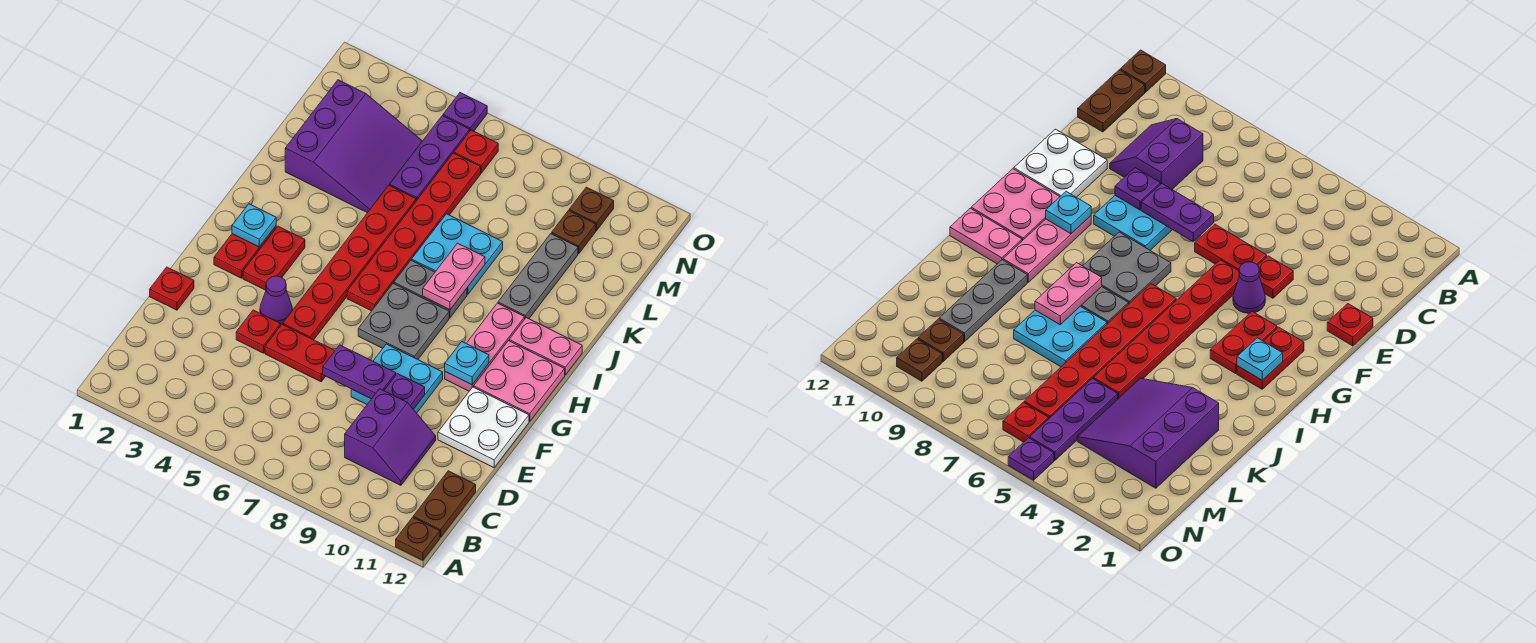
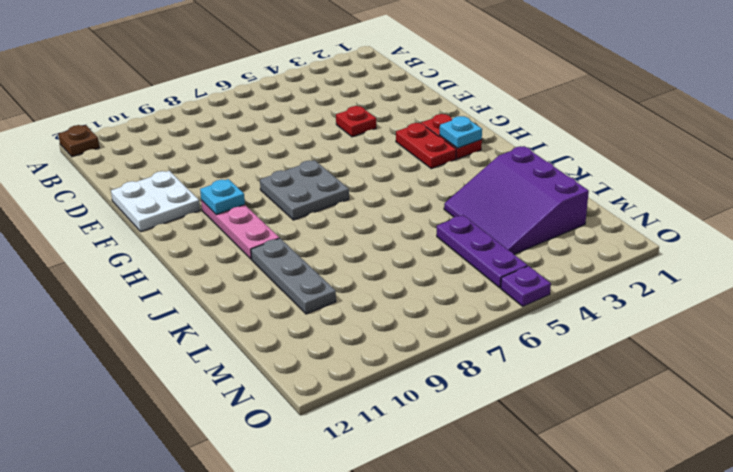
none -> brown plate B12:C12 level 1
none -> purple slope C9:D10 level 1 top 9
none -> red plate E1 level 1
none -> red plate E5:E6 level 1

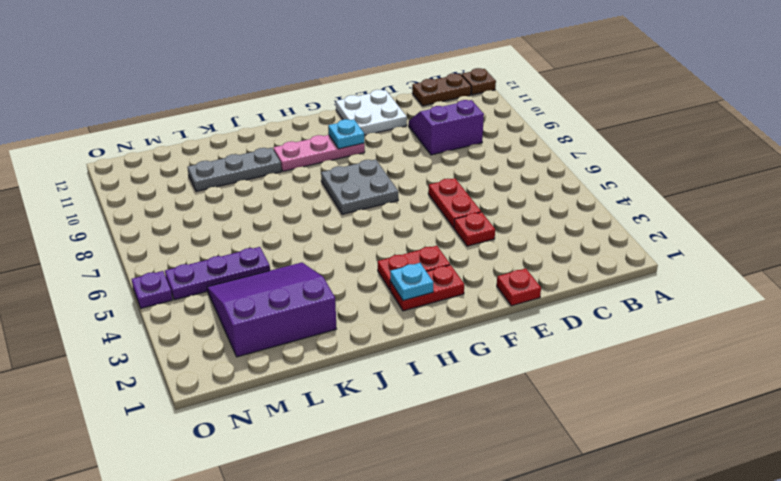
none -> cyan plate E8:F9 level 1
none -> purple cone F4 level 1
none -> red plate F5:K5 level 1
none -> pink plate G11:H12 level 1

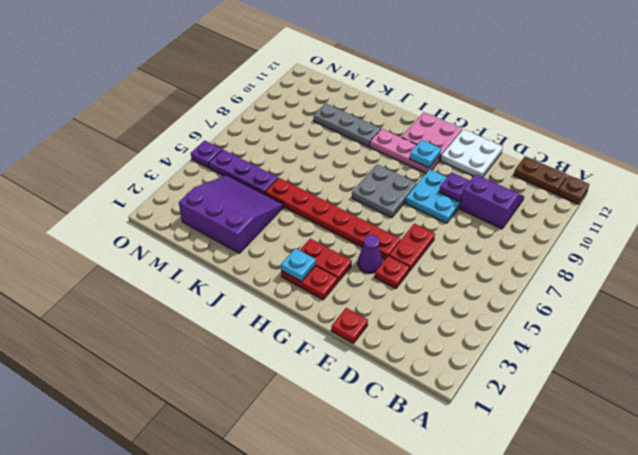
none -> red plate H6:M6 level 1
none -> grey plate I7:I8 level 1
none -> pink plate I11:I12 level 1
none -> cyan plate J7:K8 level 1

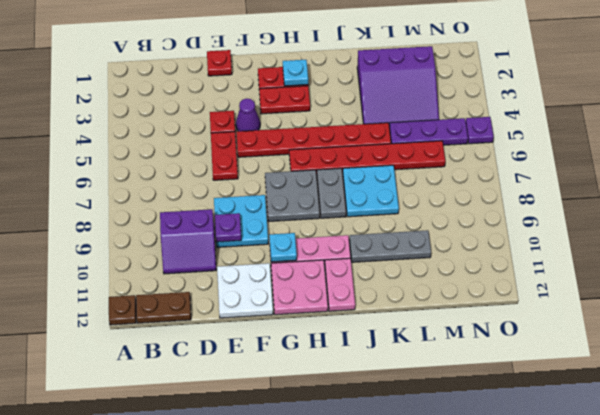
none -> brown plate M10 level 1
none -> red plate N6 level 1
none -> brown plate N10 level 1
none -> purple plate E7:E8 level 2

